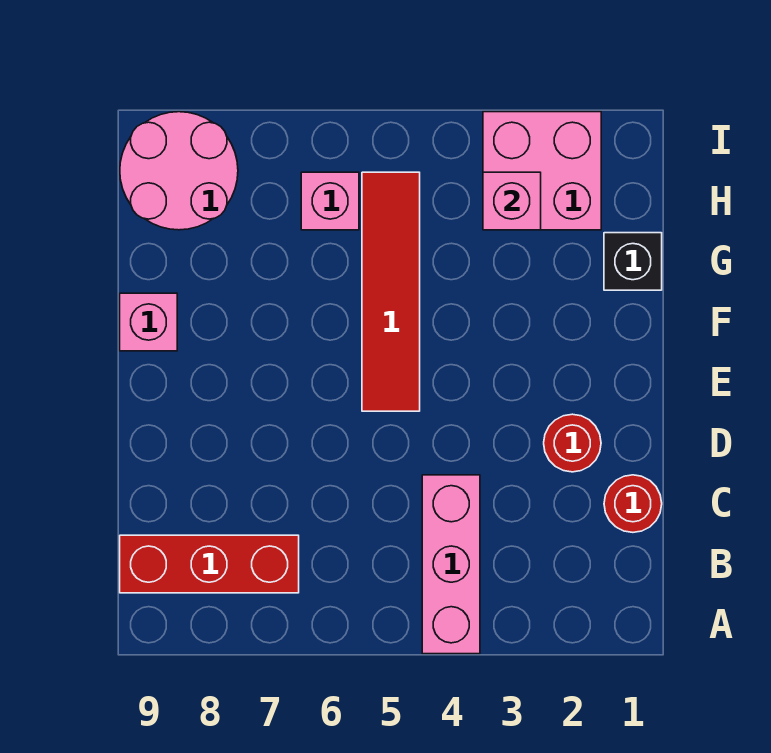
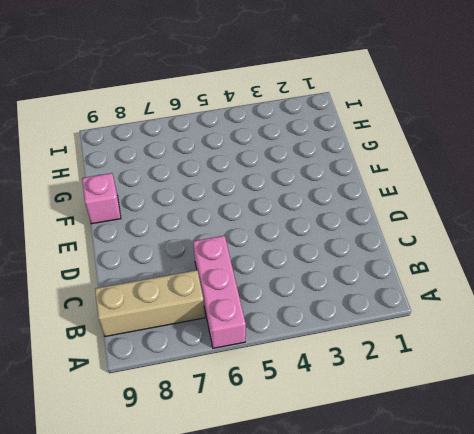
pink brick A6:C6 level 1 -> pink brick A4:C4 level 1
tan brick B7:B9 level 1 -> red brick B7:B9 level 1
none -> red round brick C1 level 1
none -> red round brick D2 level 1

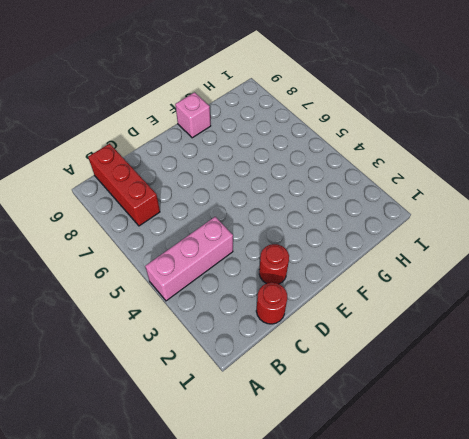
none -> red tile E5:H5 level 1
none -> black brick G1 level 1

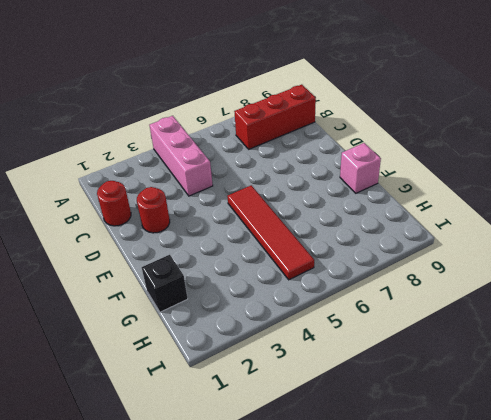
none -> pink brick H2:I3 level 1
none -> pink brick H6 level 1

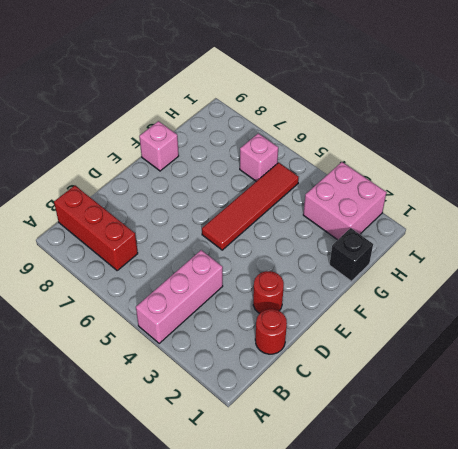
none -> pink round brick H8:I9 level 1
none -> pink brick H3 level 2

